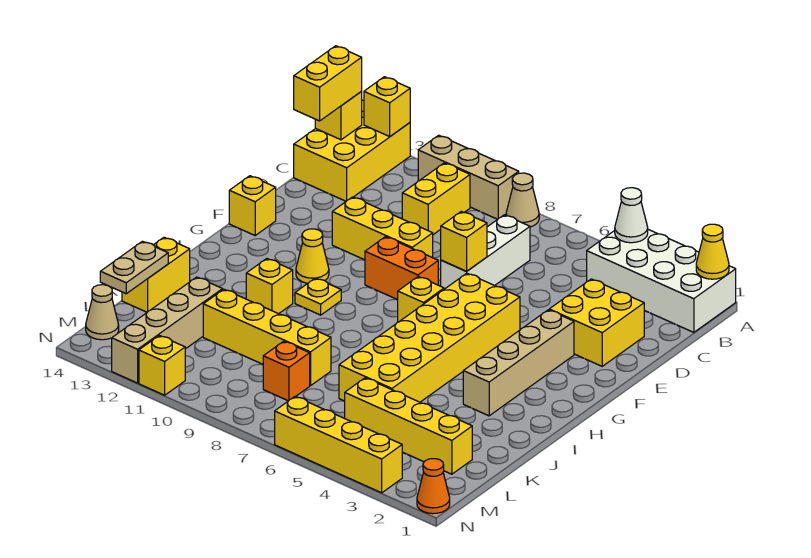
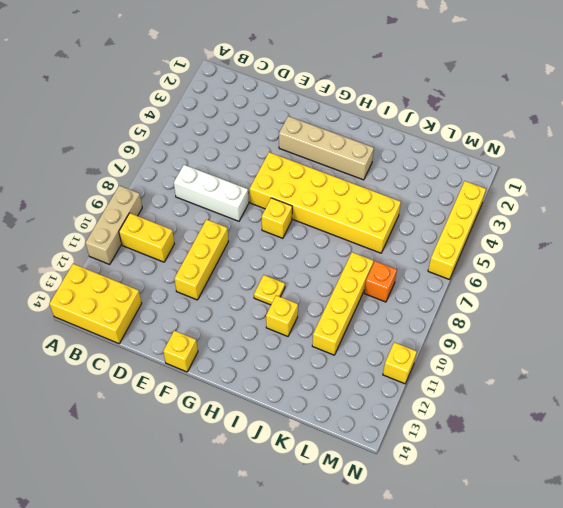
none -> white brick A1:B4 level 1
none -> tan cone A8 level 1
none -> yellow brick D2:E3 level 1
none -> orange brick F8:F9 level 1

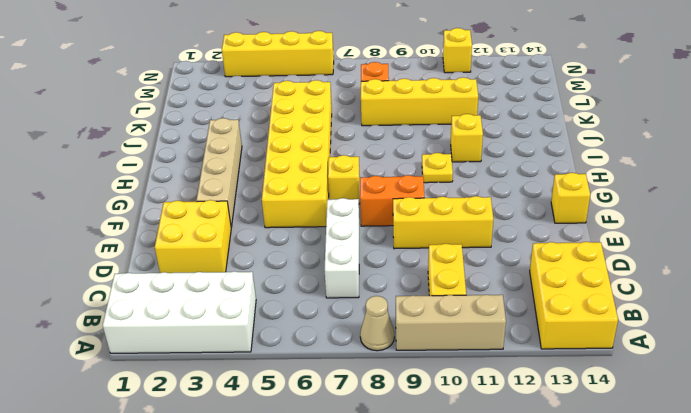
none -> yellow cone G11 level 1
none -> yellow brick J14:K14 level 1
none -> tan brick K12:N12 level 1
none -> yellow brick L2:L5 level 1

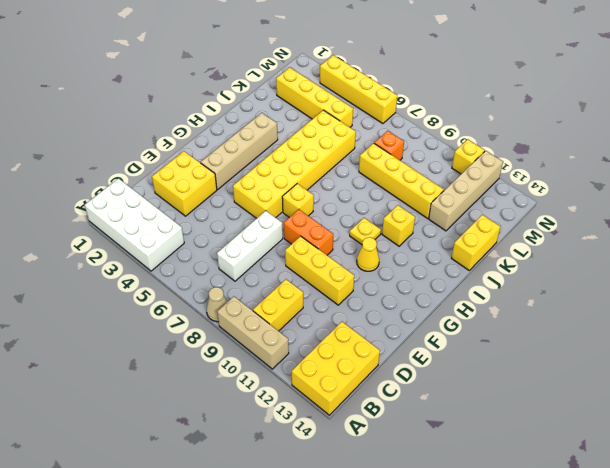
none -> yellow brick F14 level 1
none -> tan cone M14 level 1
none -> orange cone N1 level 1
none -> yellow cone A1 level 2

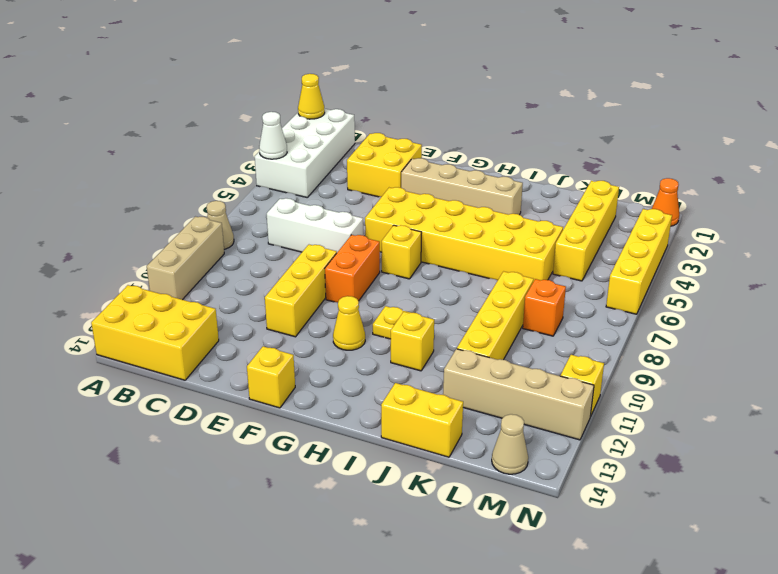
none -> yellow brick B10:C10 level 1
none -> yellow brick A13 level 2
none -> yellow brick B14 level 2
none -> yellow brick E7 level 2

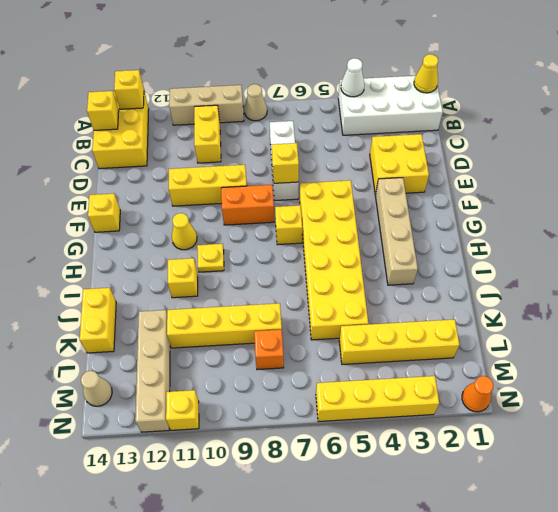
none -> tan plate K14:L14 level 2
none -> yellow brick B14:C14 level 3

